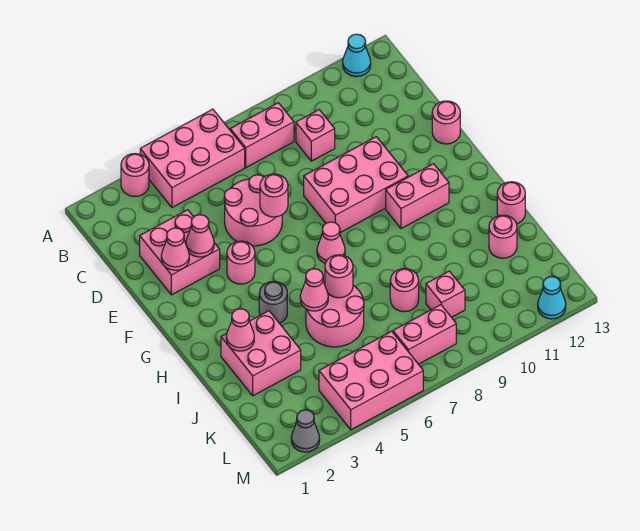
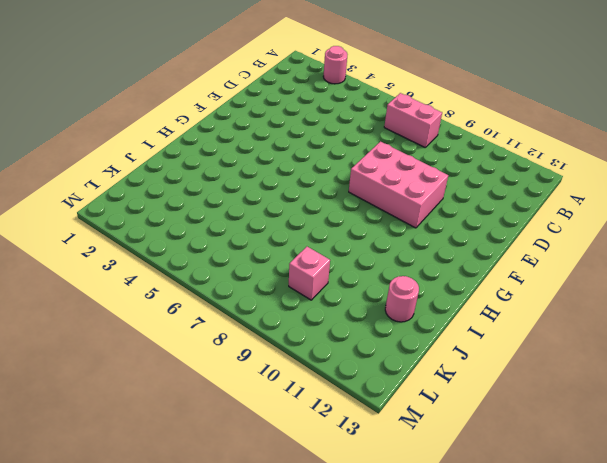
none -> pink brick A4:B6 level 1
none -> cyan cone A12 level 1
none -> pink brick C9 level 1

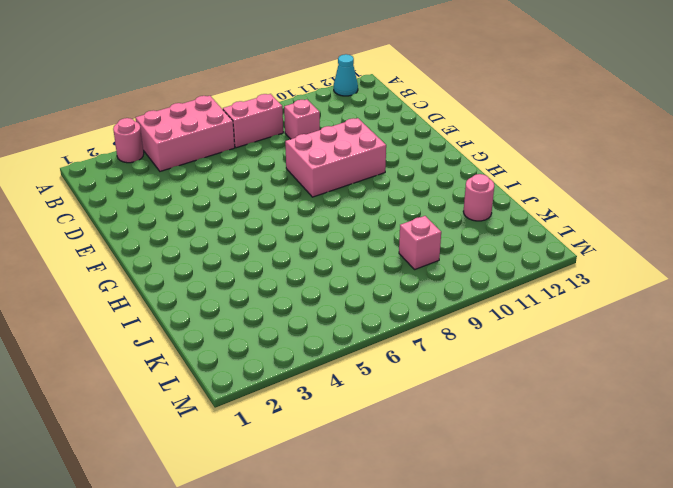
none -> pink brick D2:E3 level 1
none -> pink round brick D5:E6 level 1
none -> pink round brick E13 level 1

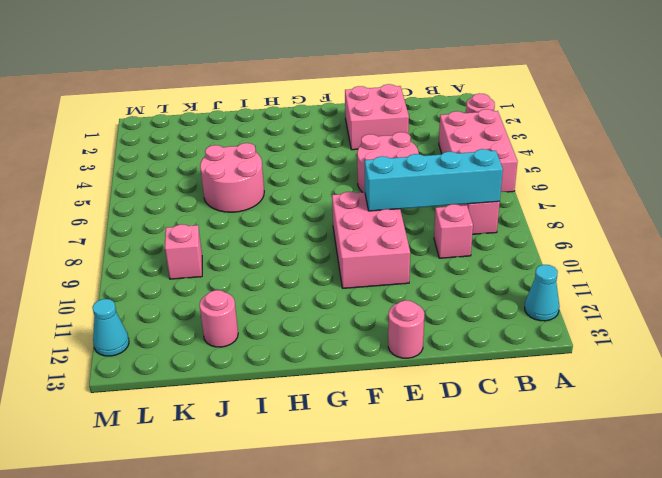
cyan brick B8:E8 level 2 -> none
none -> pink round brick F4 level 1
none -> pink cone G7 level 1
none -> pink brick G10:G11 level 1

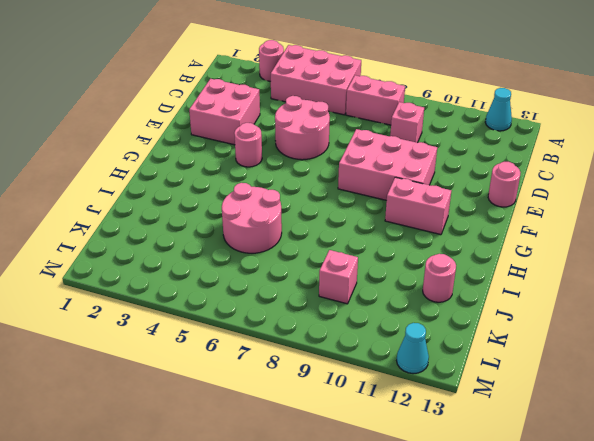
none -> pink cone G7 level 1
none -> grey round brick H4 level 1
none -> pink brick I2:J3 level 1

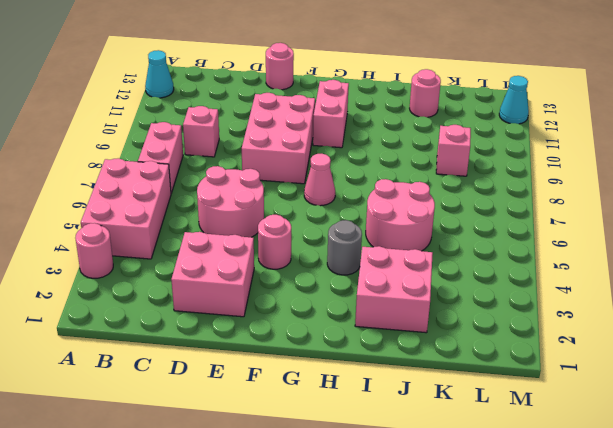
none -> pink round brick I13 level 1
none -> pink round brick J8 level 1
none -> pink brick L4:M6 level 1

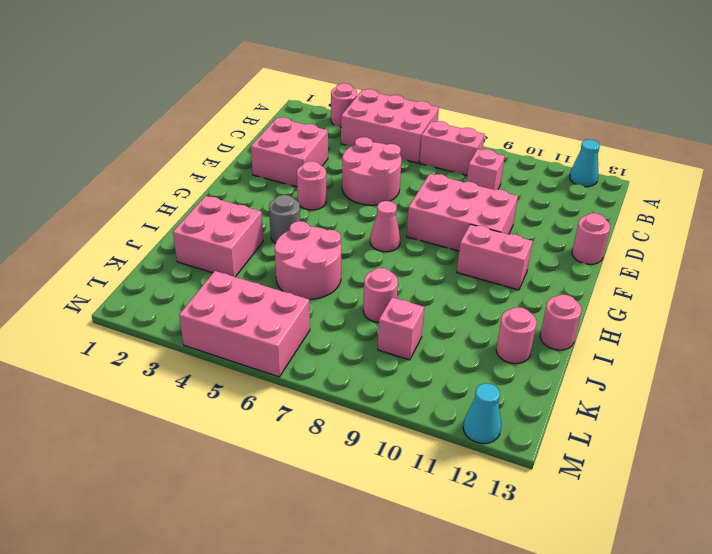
none -> pink brick L7:L8 level 1
none -> grey cone M2 level 1
none -> pink cone E2 level 2

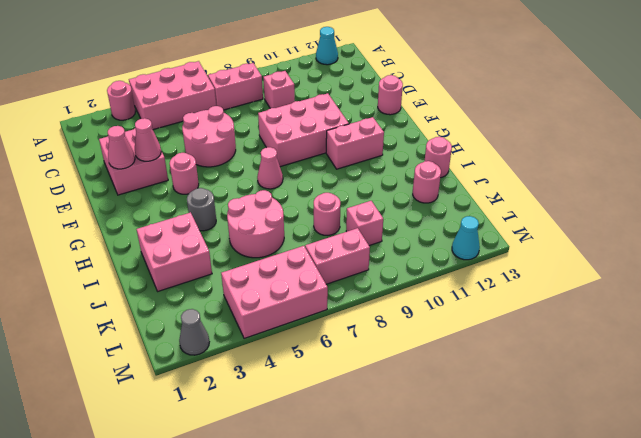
none -> pink round brick E6 level 2
none -> pink cone I2 level 2
none -> pink cone I5 level 2

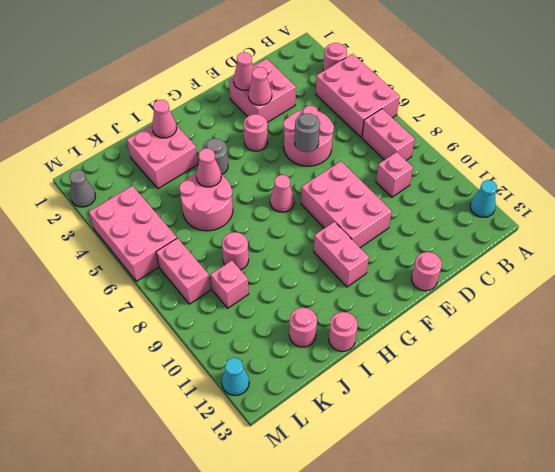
grey round brick E6 level 2 -> pink round brick E6 level 2
none -> pink round brick I6 level 2

